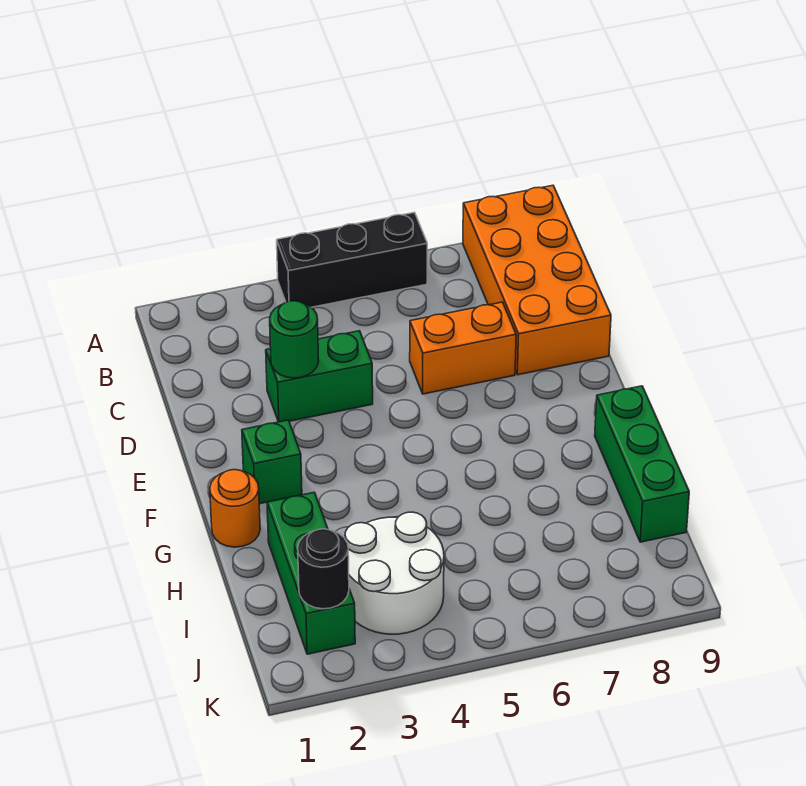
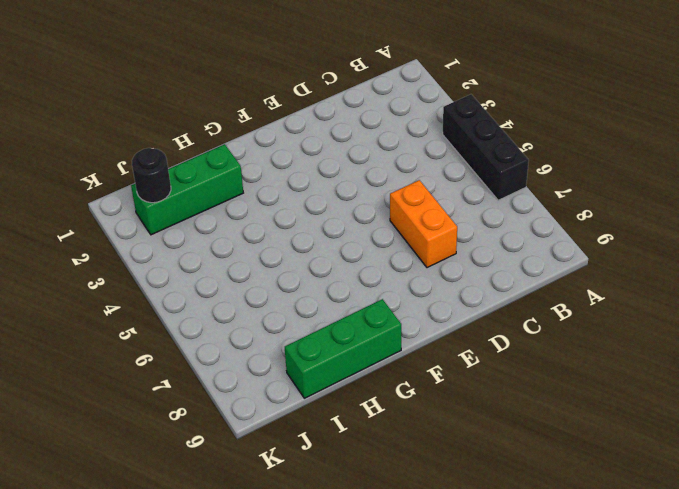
none -> orange brick A8:D9 level 1
none -> green brick D3:D4 level 1

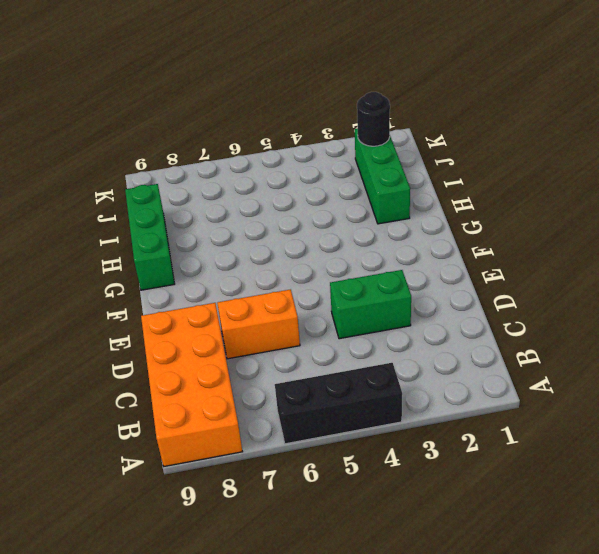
none -> green brick F2 level 1
none -> orange round brick G1 level 1

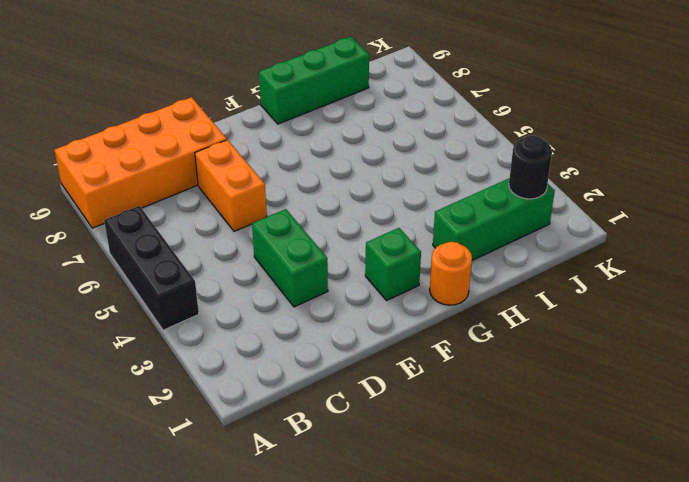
none -> white round brick I3:J4 level 1
none -> green round brick D3 level 2

